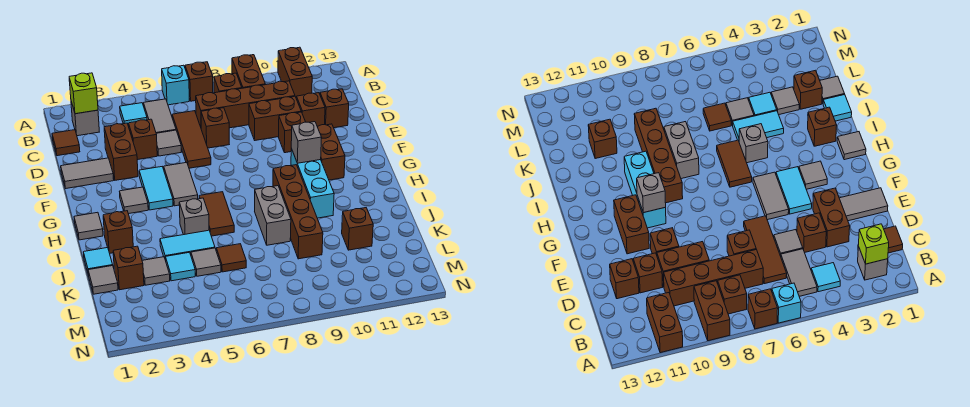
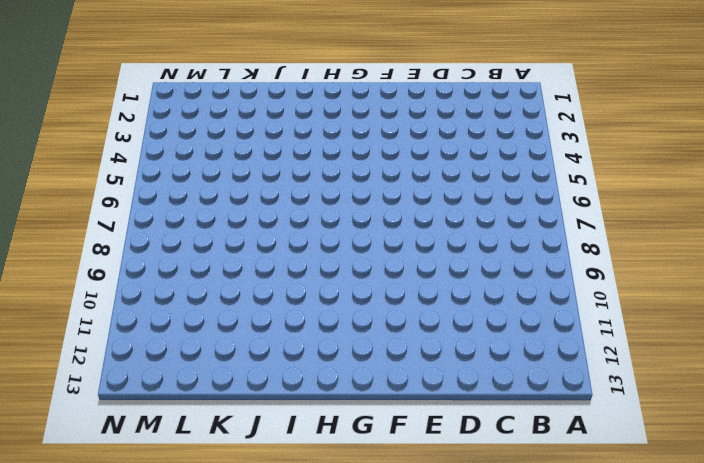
none -> cyan brick A6 level 1
none -> brown brick A7 level 1
none -> brown brick A9:B9 level 1
none -> brown brick A11:B11 level 1

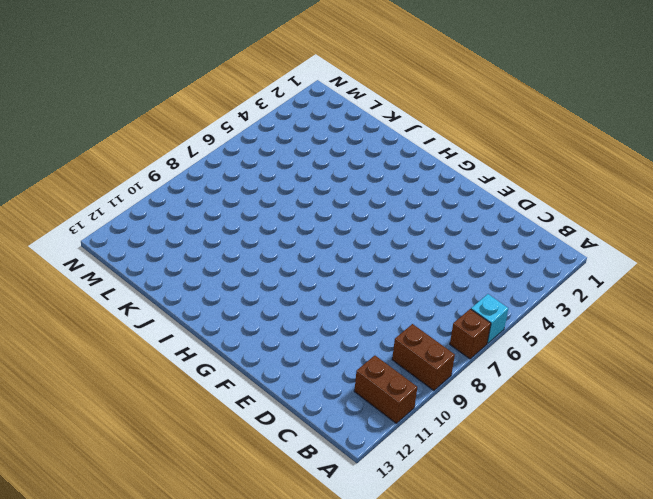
none -> grey brick B2 level 1
none -> cyan tile B4 level 1
none -> grey tile B5:C5 level 1
none -> brown brick B8 level 1

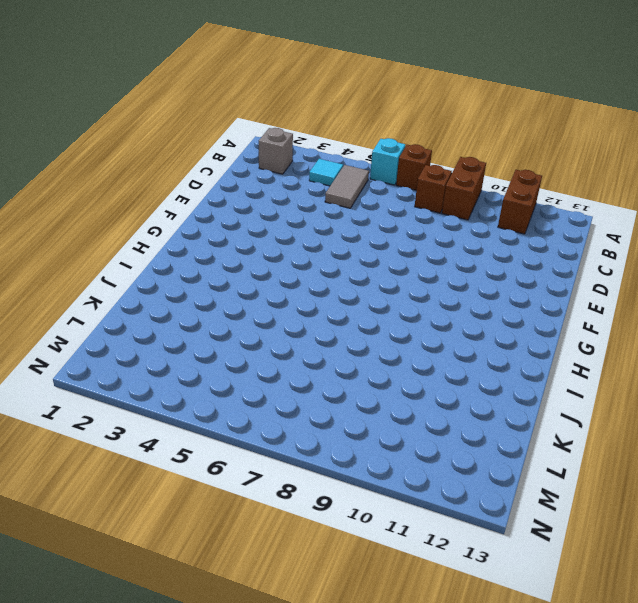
none -> brown tile C1 level 1
none -> brown tile C6:E6 level 1
none -> brown brick C7:C10 level 1
none -> brown brick D3:E3 level 1

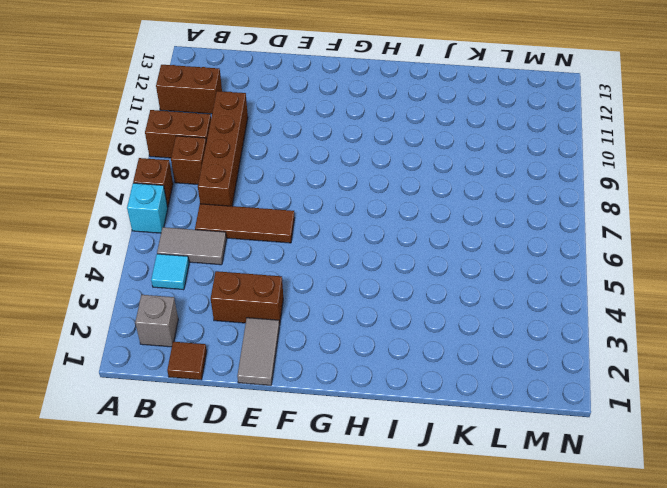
none -> brown brick D4 level 1
none -> grey tile D5 level 1
none -> brown brick D7 level 1
none -> brown brick D9:D10 level 1

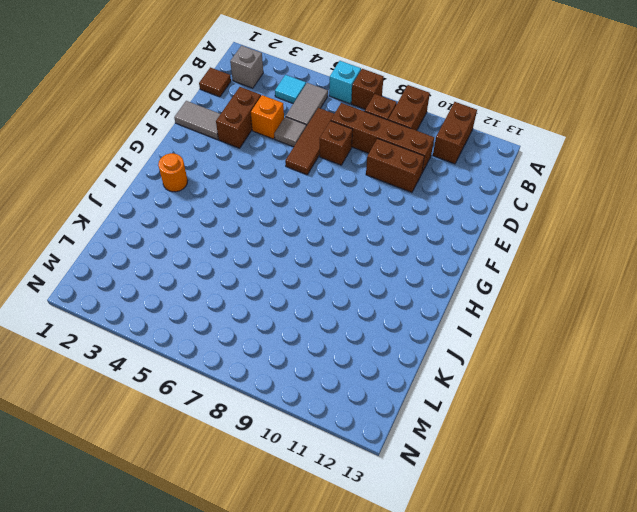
orange brick D4 level 1 -> brown brick D4 level 1
orange round brick H2 level 1 -> none
none -> brown brick D11 level 1
none -> brown brick D12 level 1
none -> brown brick E10 level 1
none -> cyan tile F4:G4 level 1

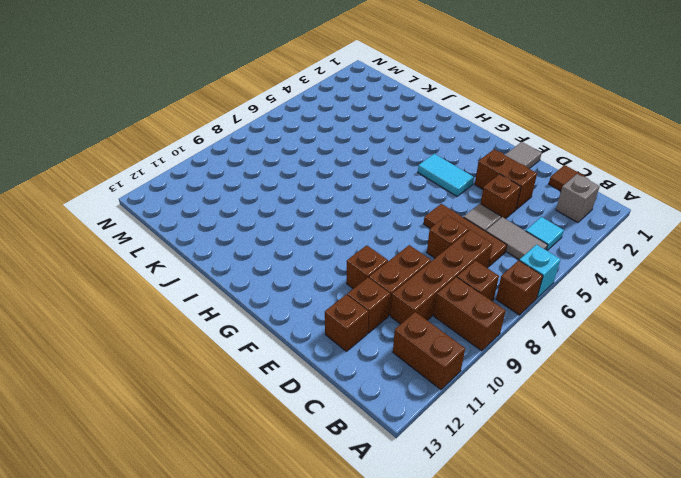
none -> grey tile F5:G5 level 1
none -> brown brick F11:G11 level 1
none -> grey tile G3 level 1
none -> cyan brick G10:I10 level 1

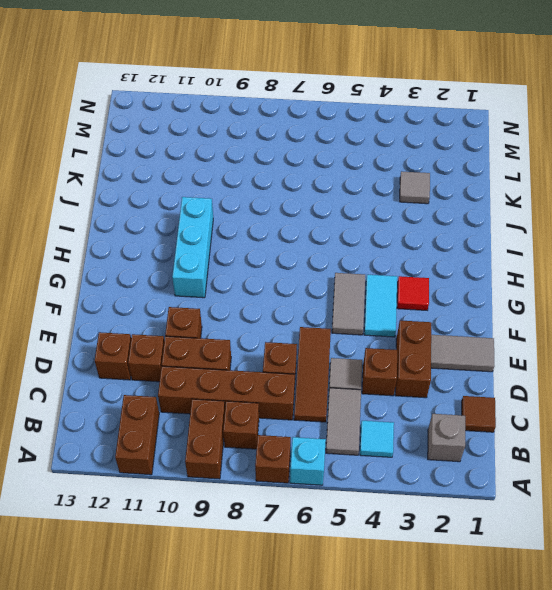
red tile G3 level 1 -> grey tile G3 level 1
none -> brown brick F11:G11 level 1
none -> grey tile H1 level 1
none -> brown tile H6:I6 level 1
none -> brown brick H9:K9 level 1

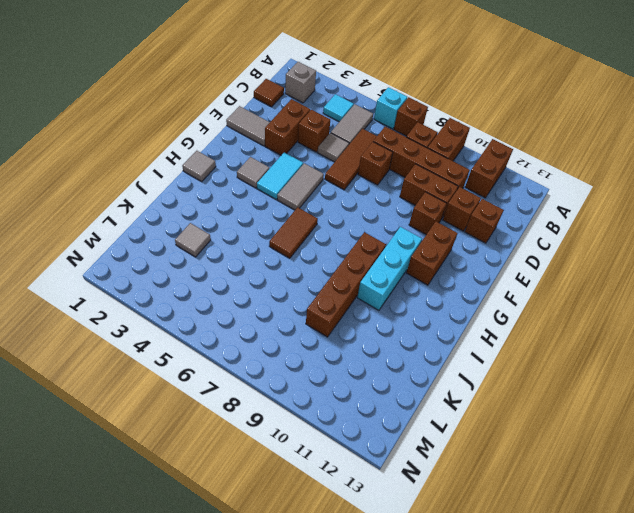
none -> brown brick I2 level 1
none -> grey brick I5 level 1
none -> grey brick I8:J8 level 1
none -> cyan tile J1 level 1

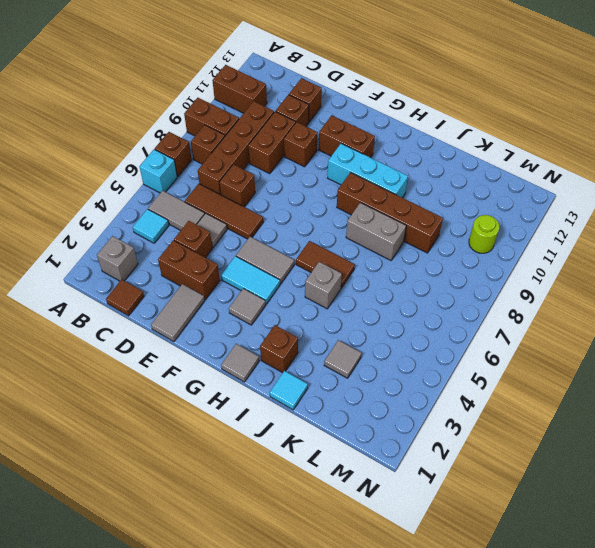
lime round brick M10 level 1 -> none
none -> cyan tile J4:J5 level 1
none -> grey tile K1 level 1
none -> brown brick K2 level 1
none -> cyan tile K4 level 1

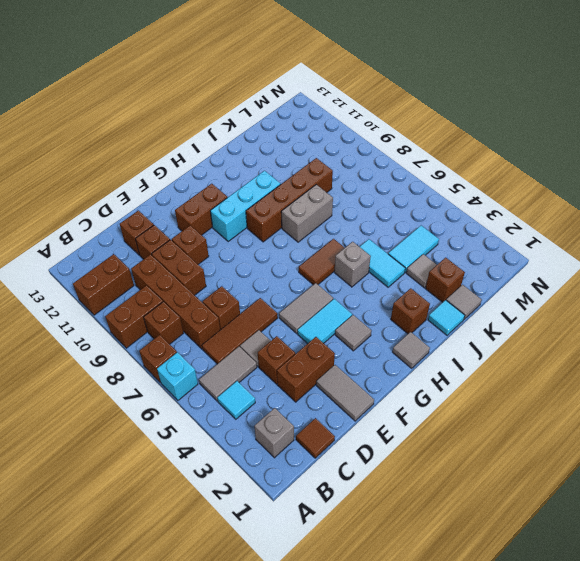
cyan tile K4:L4 level 1 -> cyan tile K4 level 1
none -> grey tile K5 level 1
none -> brown tile K6 level 1
none -> brown brick K11 level 1
none -> lime brick B2 level 2

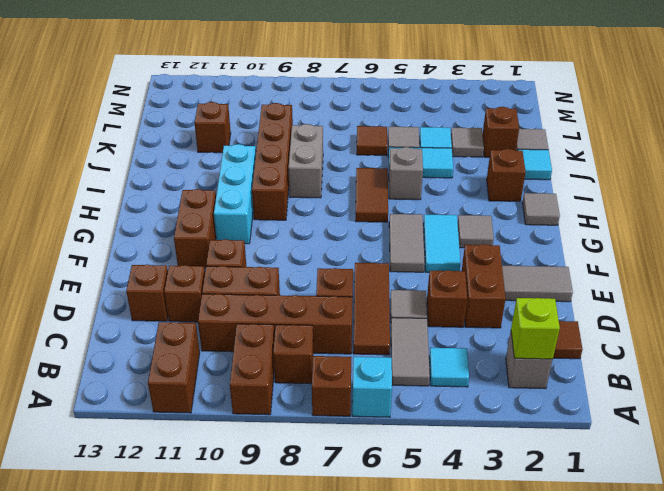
none -> grey brick G10 level 2

